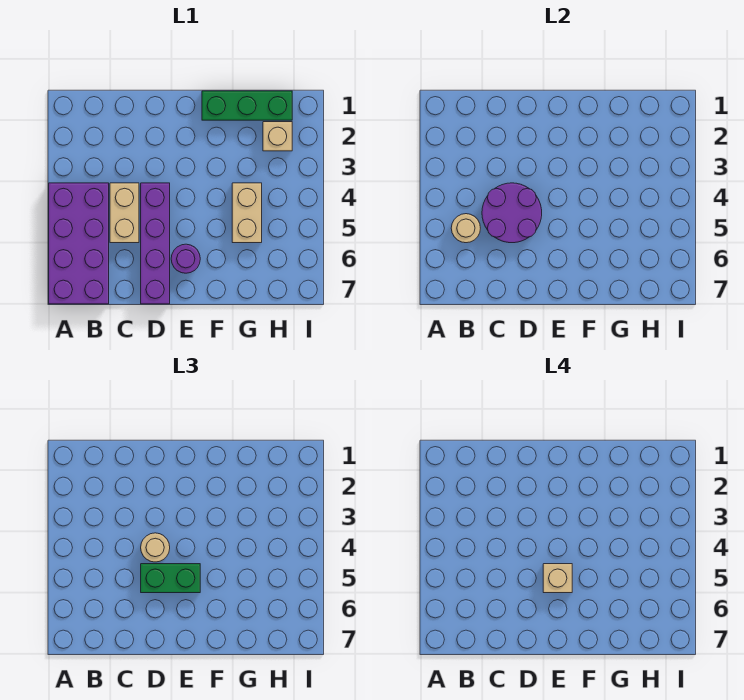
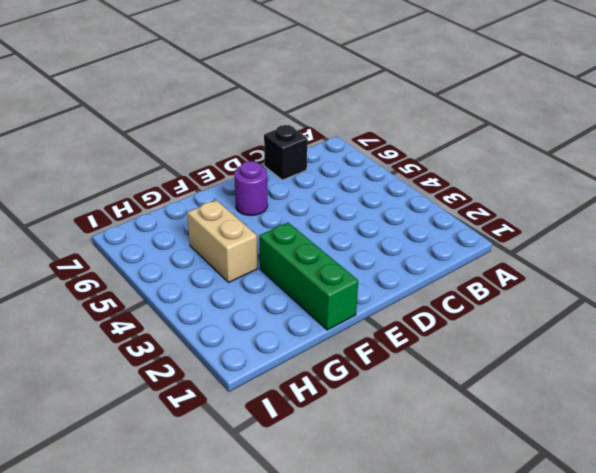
black brick C7 level 1 -> none
green brick F1:F3 level 1 -> green brick F1:H1 level 1
none -> purple brick A4:B7 level 1
none -> tan brick C4:C5 level 1
none -> purple brick D4:D7 level 1

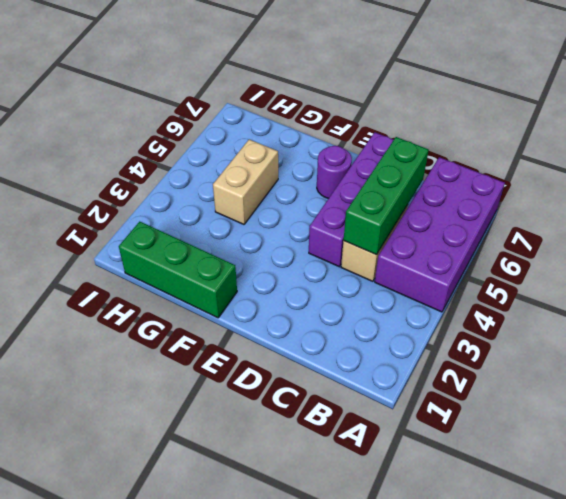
green brick C4:C6 level 2 -> purple round brick C4:D5 level 2
none -> tan brick H2 level 1
none -> tan round brick B5 level 2
none -> tan round brick D4 level 3

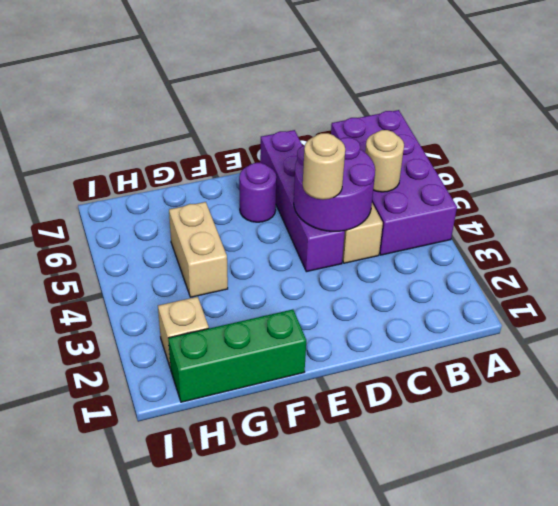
none -> green brick D5:E5 level 3
none -> tan brick E5 level 4

